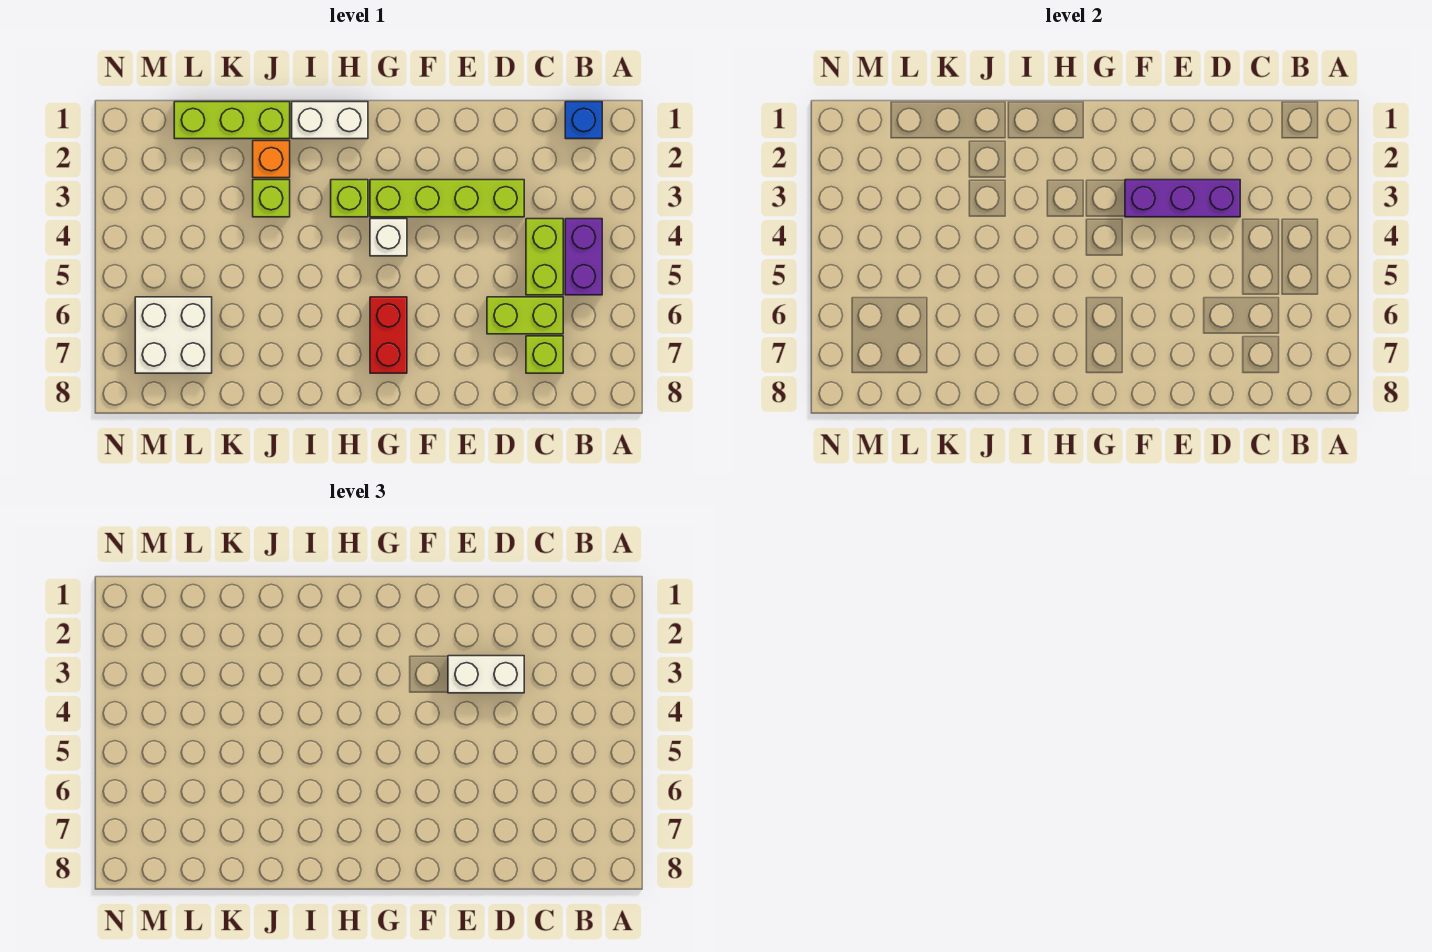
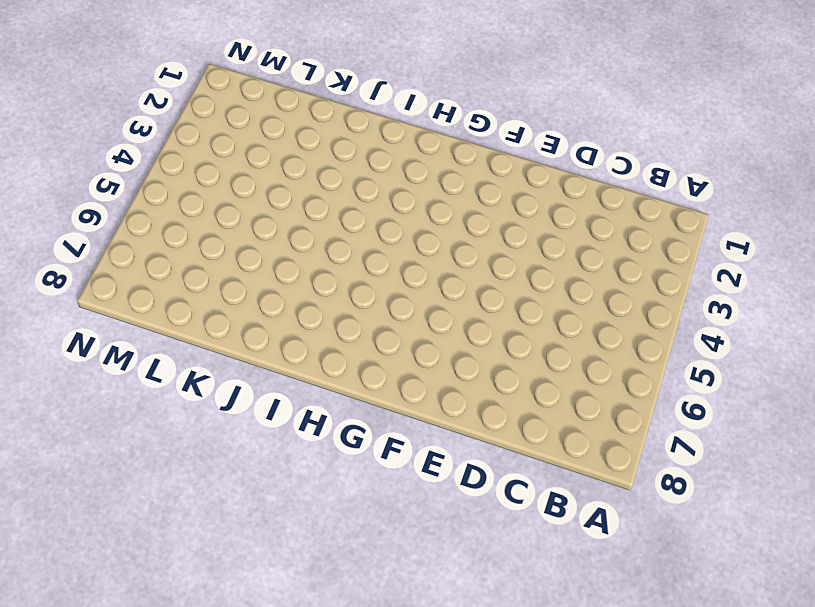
none -> blue brick B1 level 1
none -> purple brick B4:B5 level 1
none -> lime brick C4:C5 level 1

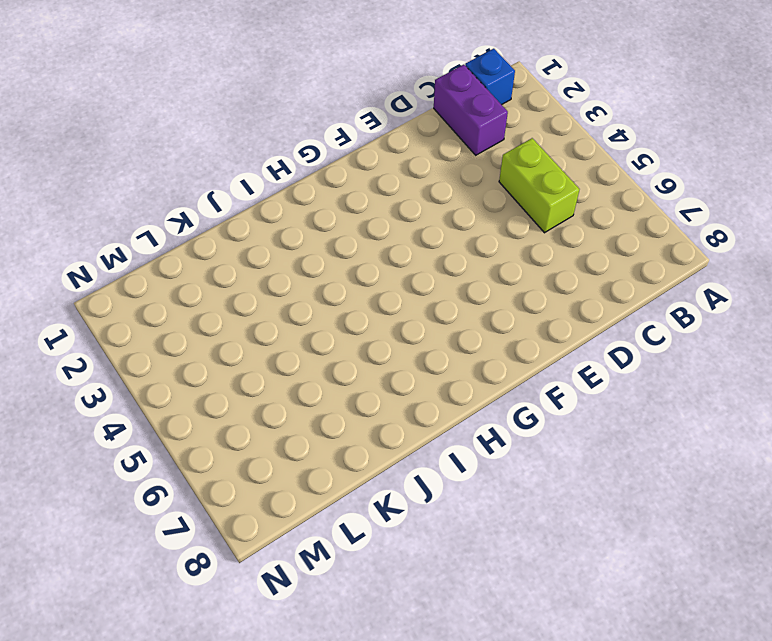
purple brick C1:C2 level 1 -> purple brick B4:B5 level 1
none -> lime brick C6:D6 level 1
none -> lime brick C7 level 1
none -> lime brick D3:G3 level 1

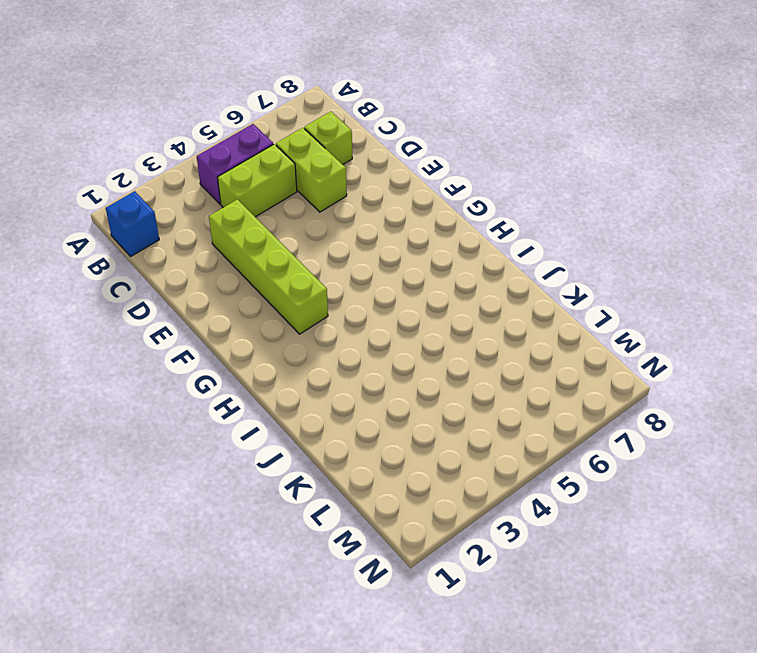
none -> white brick G4 level 1
none -> red brick G6:G7 level 1
none -> white brick H1:I1 level 1

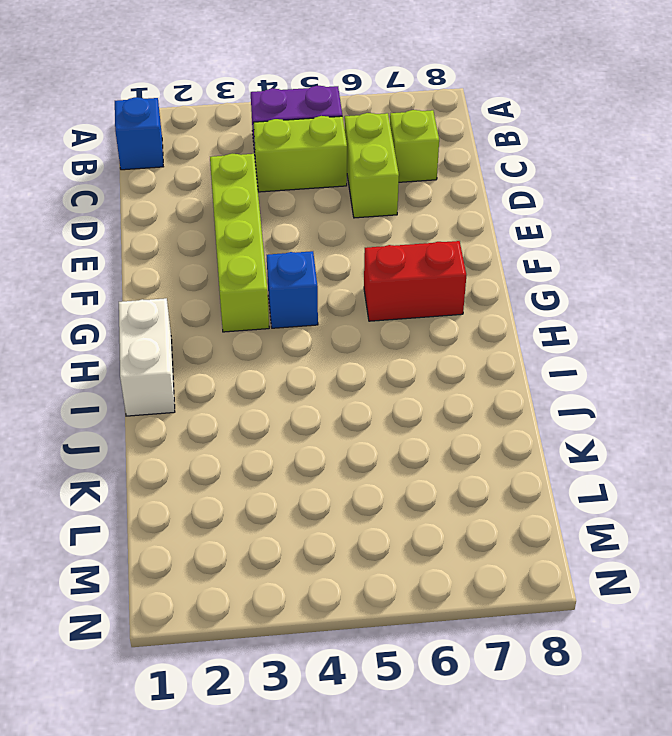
blue brick G4 level 1 -> white brick G4 level 1
none -> lime brick H3 level 1
none -> lime brick J1:L1 level 1
none -> orange brick J2 level 1

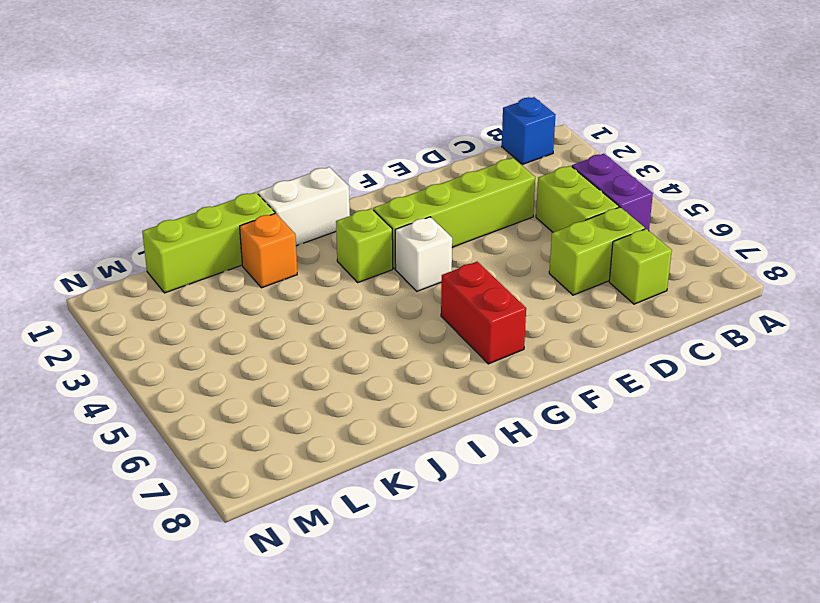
none -> lime brick J3 level 1
none -> white brick L6:M7 level 1
none -> purple brick D3:F3 level 2

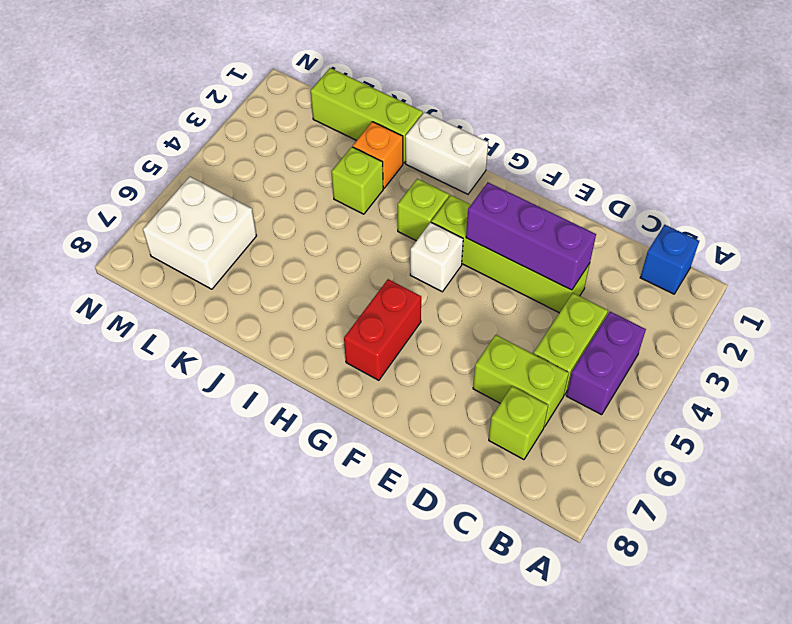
none -> white brick D3:E3 level 3

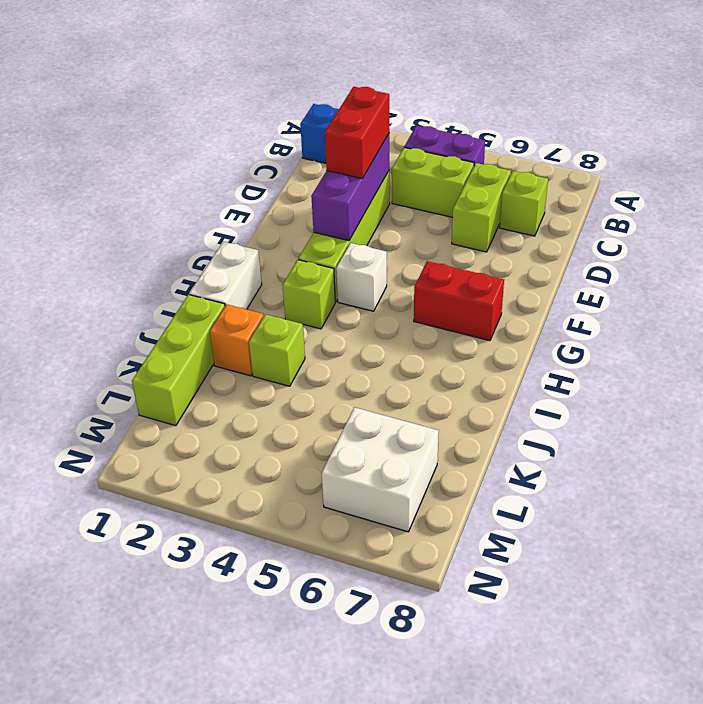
red brick D3:E3 level 3 -> white brick D3:E3 level 3

